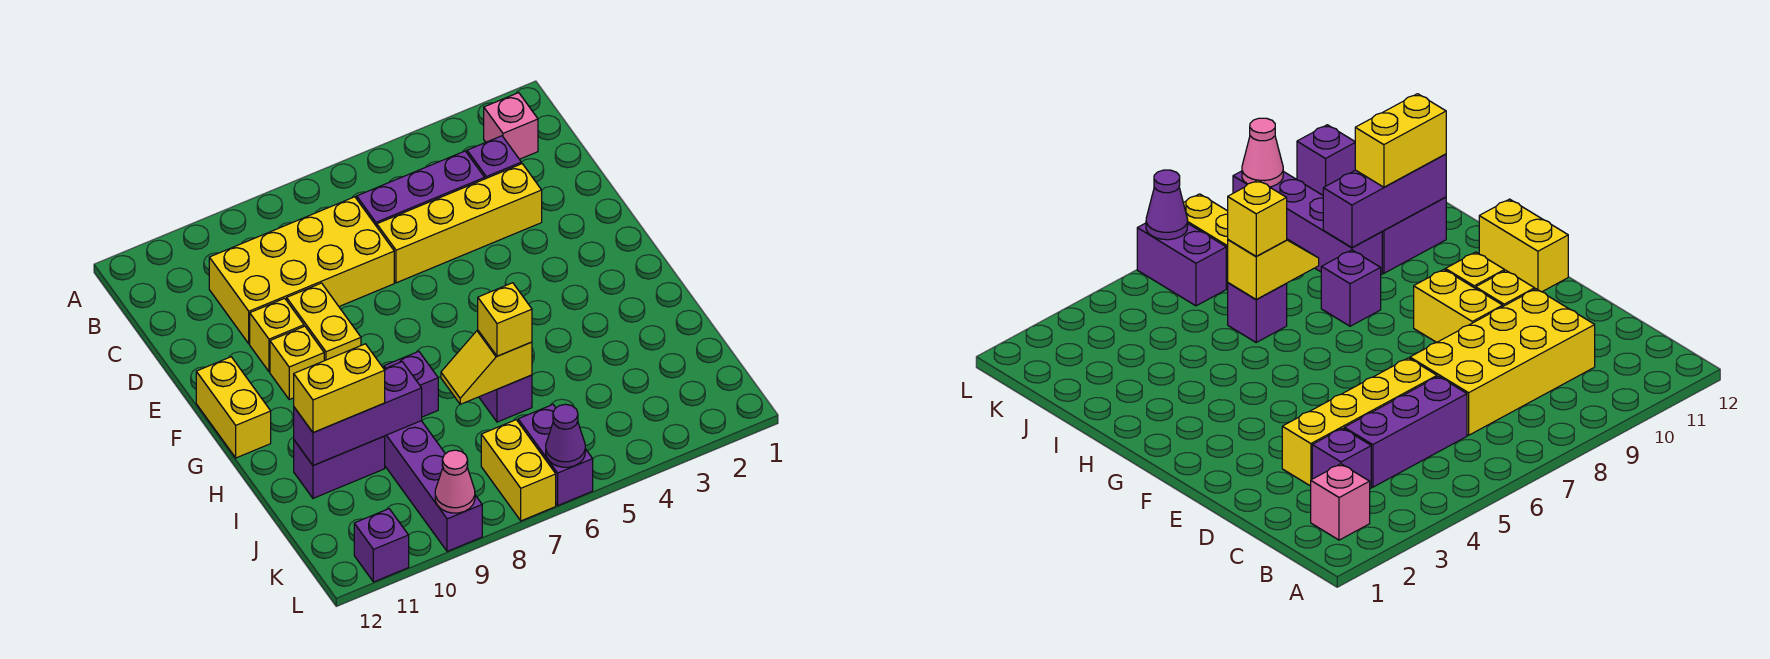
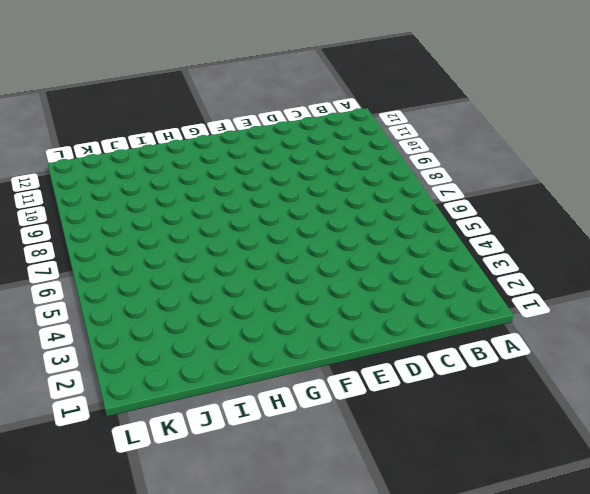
none -> pink brick B2 level 1
none -> purple brick C3 level 1
none -> purple brick C4:C6 level 1

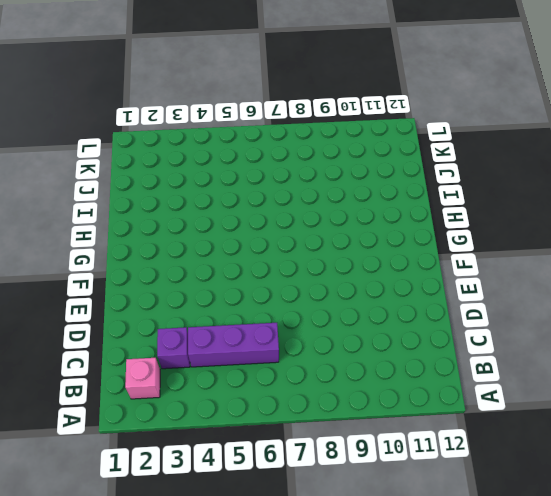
none -> yellow brick C7:D10 level 1
none -> yellow brick D3:D6 level 1
none -> yellow brick E9:F9 level 1

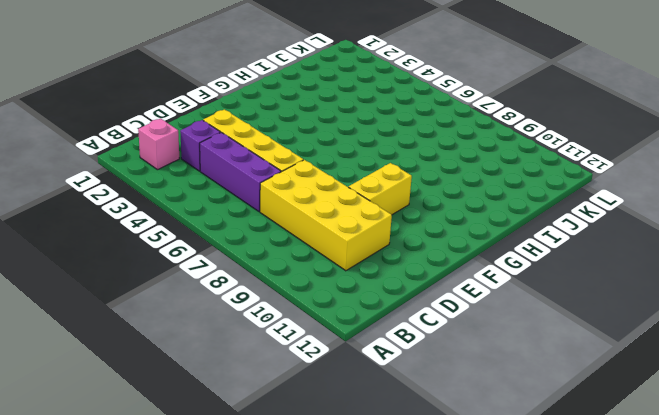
none -> yellow brick E10 level 1
none -> yellow brick F10 level 1
none -> yellow brick F12:G12 level 1

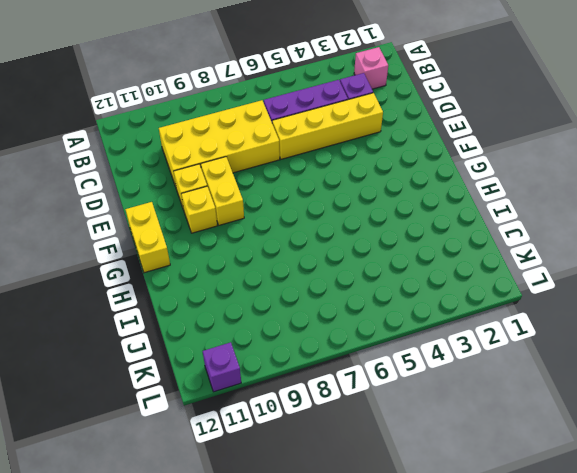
none -> purple brick H8 level 1
none -> purple brick I6 level 1
none -> purple brick I9:L9 level 1

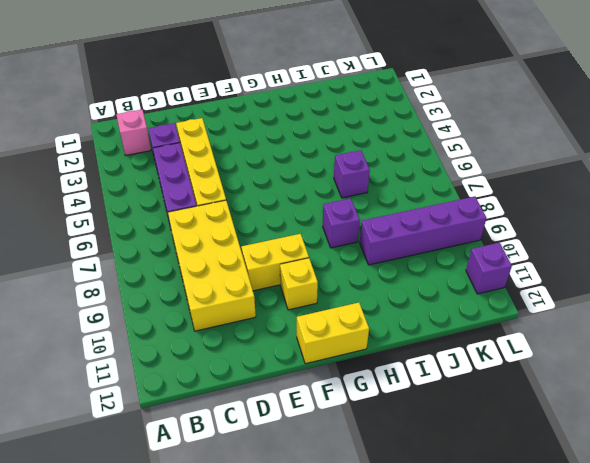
none -> yellow brick E10 level 1
none -> purple brick I10:I11 level 1
none -> purple brick K6:L6 level 1

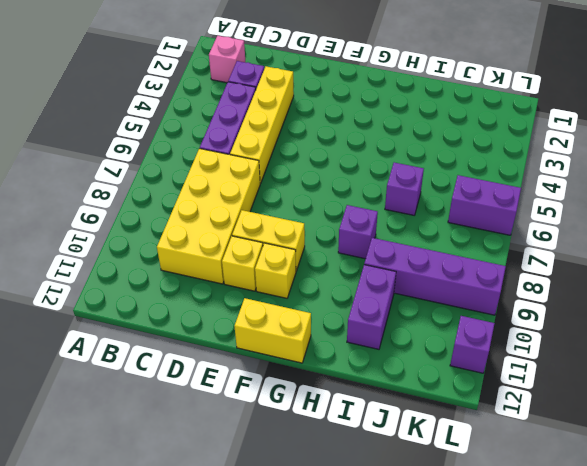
none -> yellow brick K7:L7 level 1
none -> yellow slope I6:I7 level 2 top 6
none -> purple brick I9:I11 level 2

